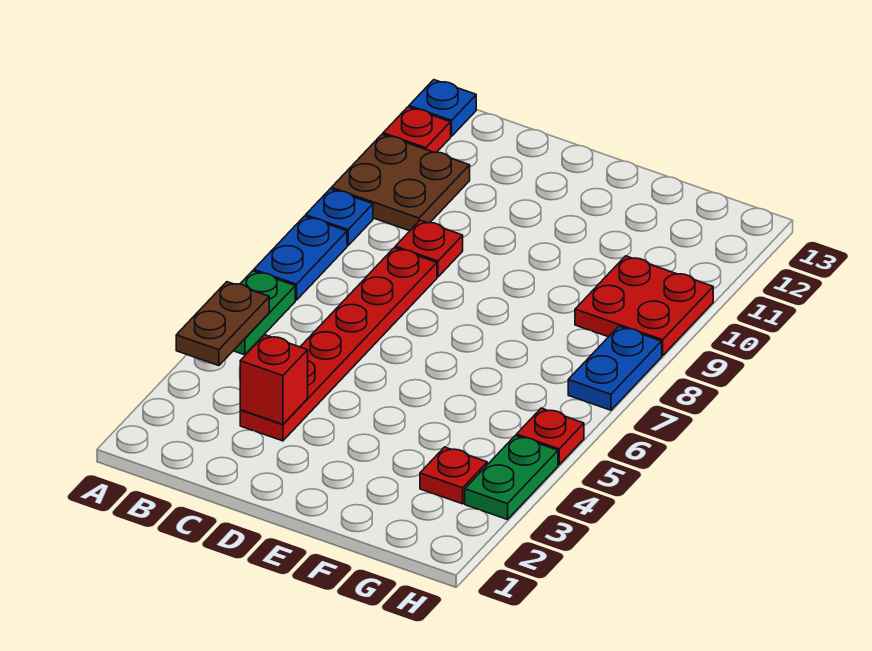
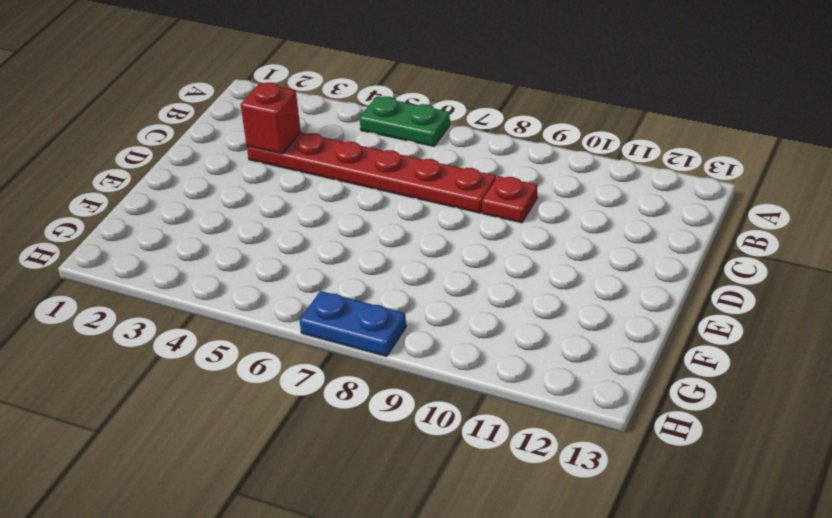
none -> blue plate A7:A8 level 1
none -> blue plate A9 level 1
none -> brown plate A10:B11 level 1

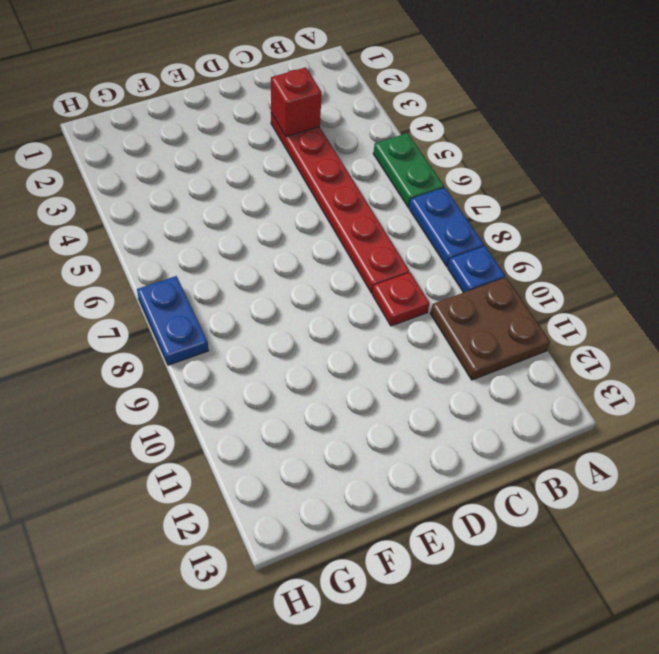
none -> red plate A12 level 1
none -> blue plate A13 level 1
none -> red plate G3 level 1

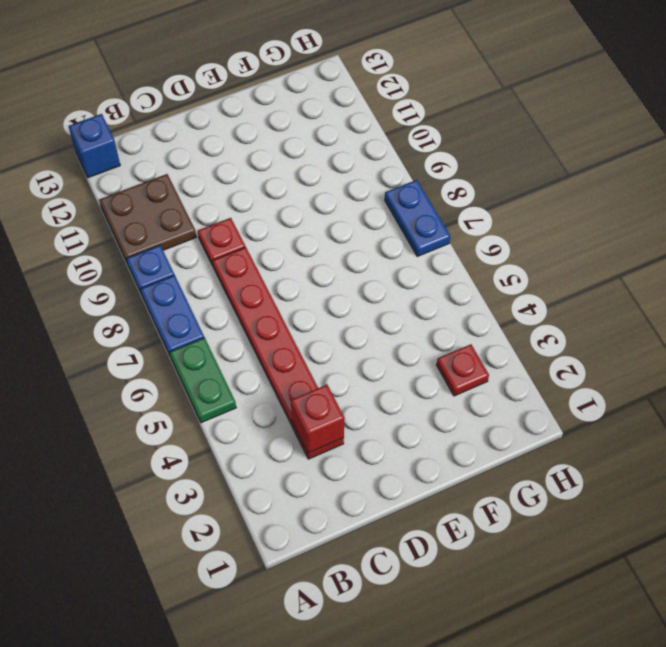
blue brick A13 level 1 -> blue plate A13 level 1
none -> red plate A12 level 1
none -> red plate G9:H10 level 1
none -> green plate H3:H4 level 1

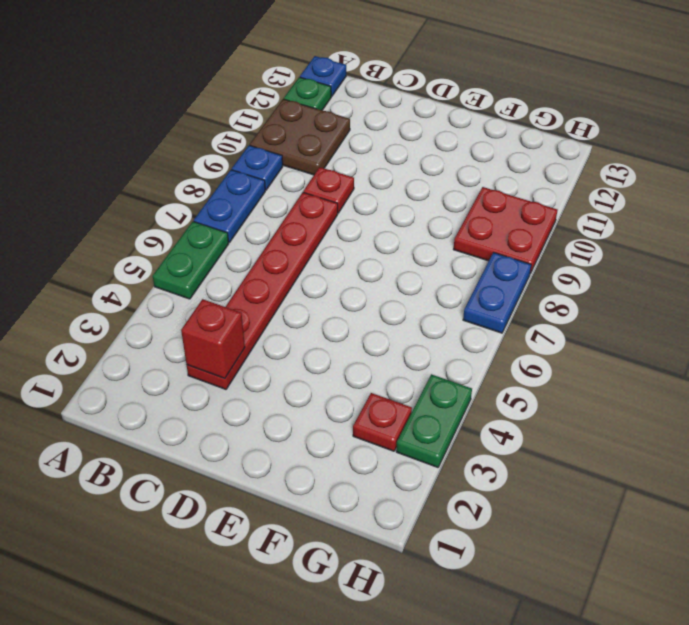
green plate A12 level 1 -> red plate A12 level 1
none -> red plate H5 level 1
none -> brown plate A4:A5 level 2

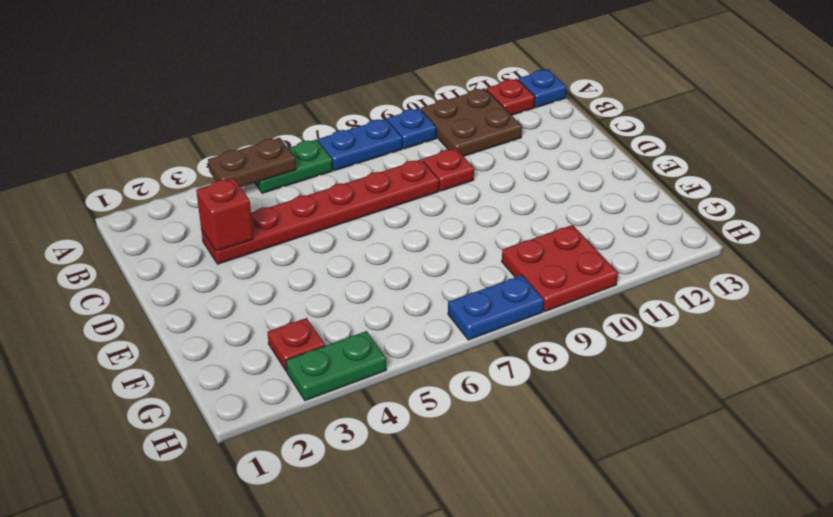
none -> red plate H5 level 1

